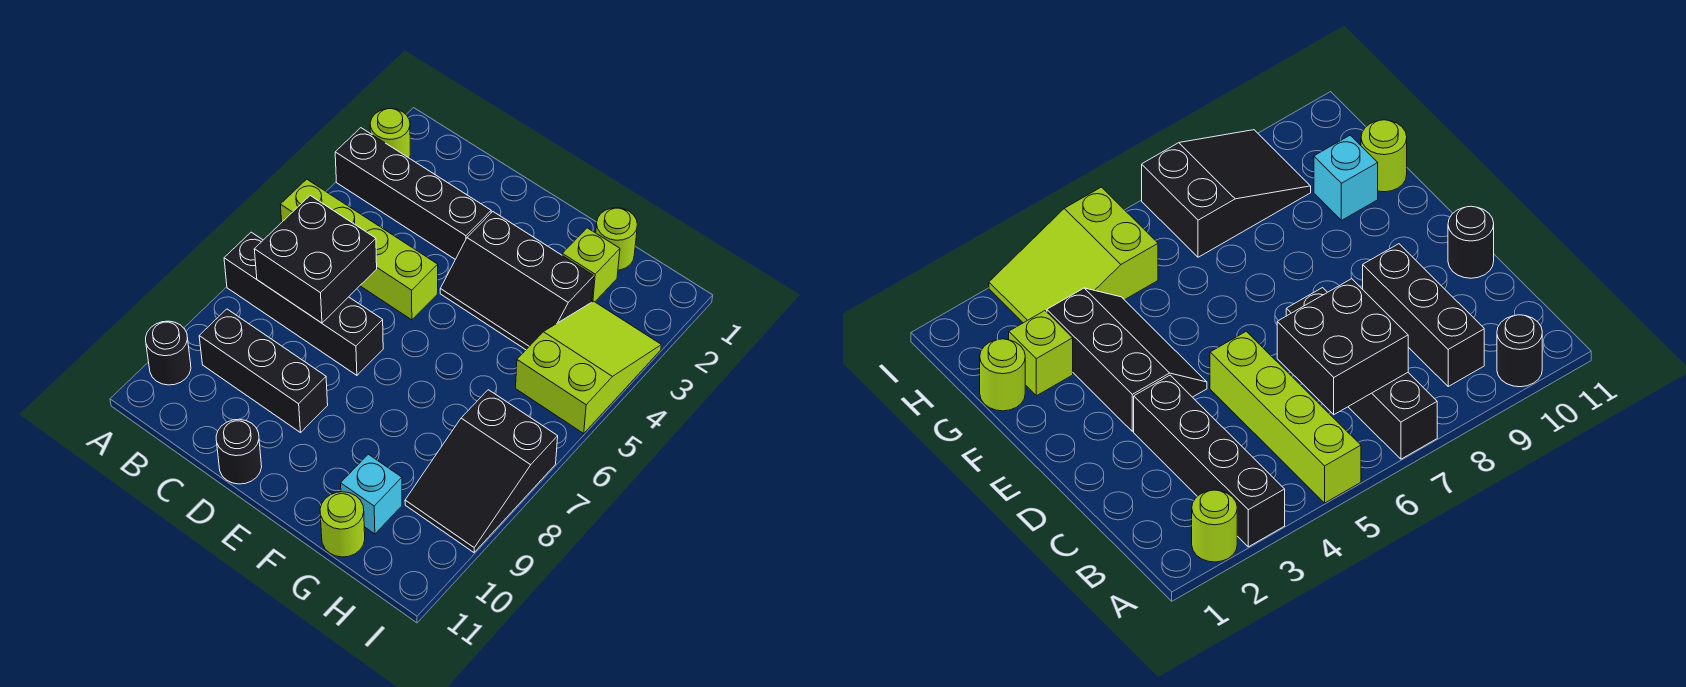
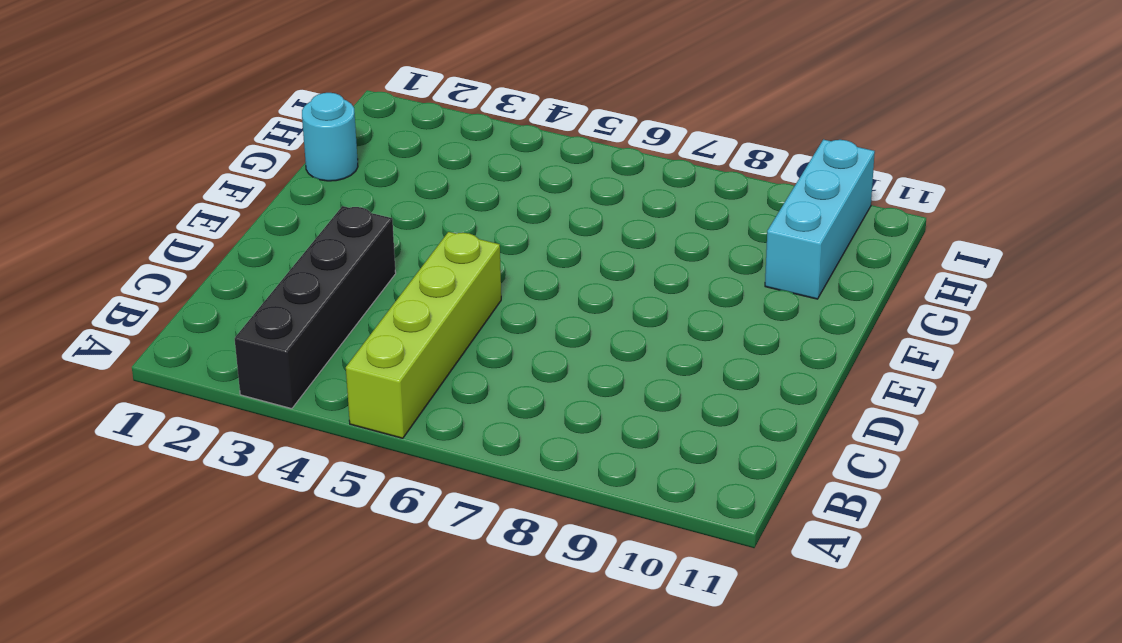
cyan round brick G1 level 1 -> lime round brick G1 level 1
cyan brick G10:I10 level 1 -> cyan brick G10 level 1
none -> lime round brick A2 level 1
none -> black brick A7:D7 level 1
none -> black round brick A10 level 1

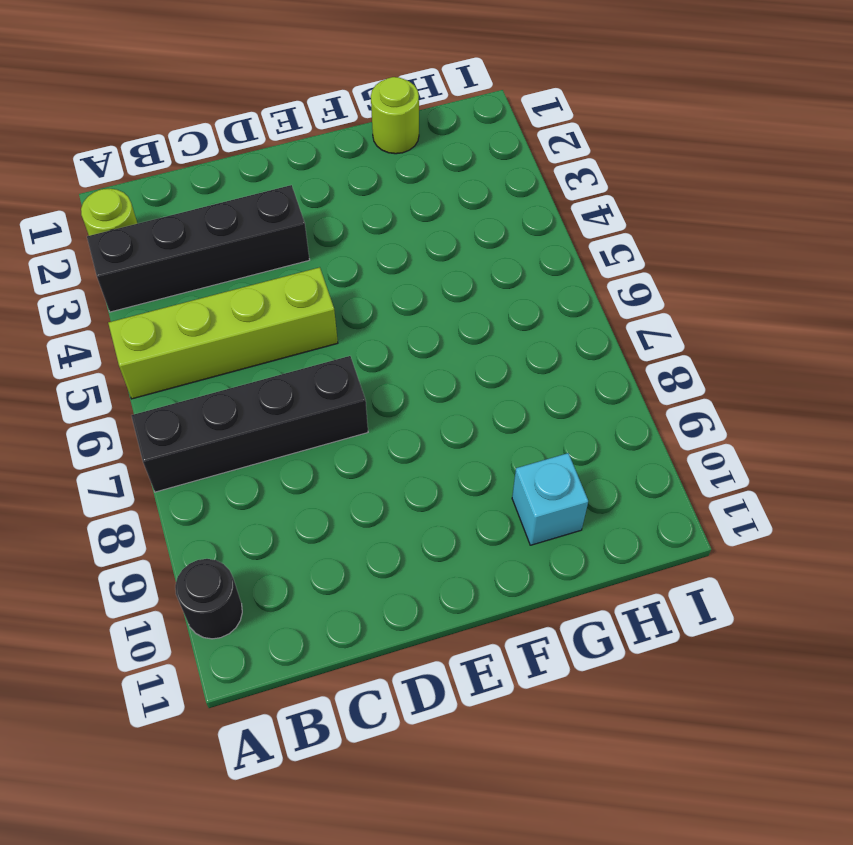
none -> black brick B9:D9 level 1
none -> black round brick D11 level 1
none -> black slope E3:G4 level 1 top 3

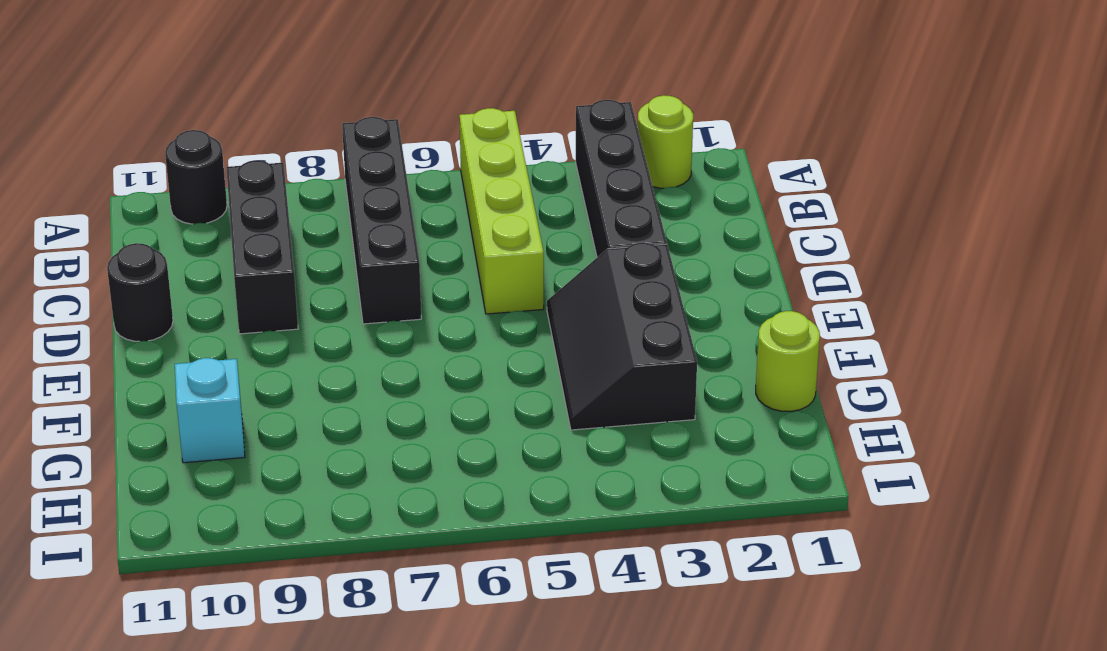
none -> lime brick G2 level 1
none -> lime round brick G11 level 1
none -> lime slope H3:I5 level 1 top 5

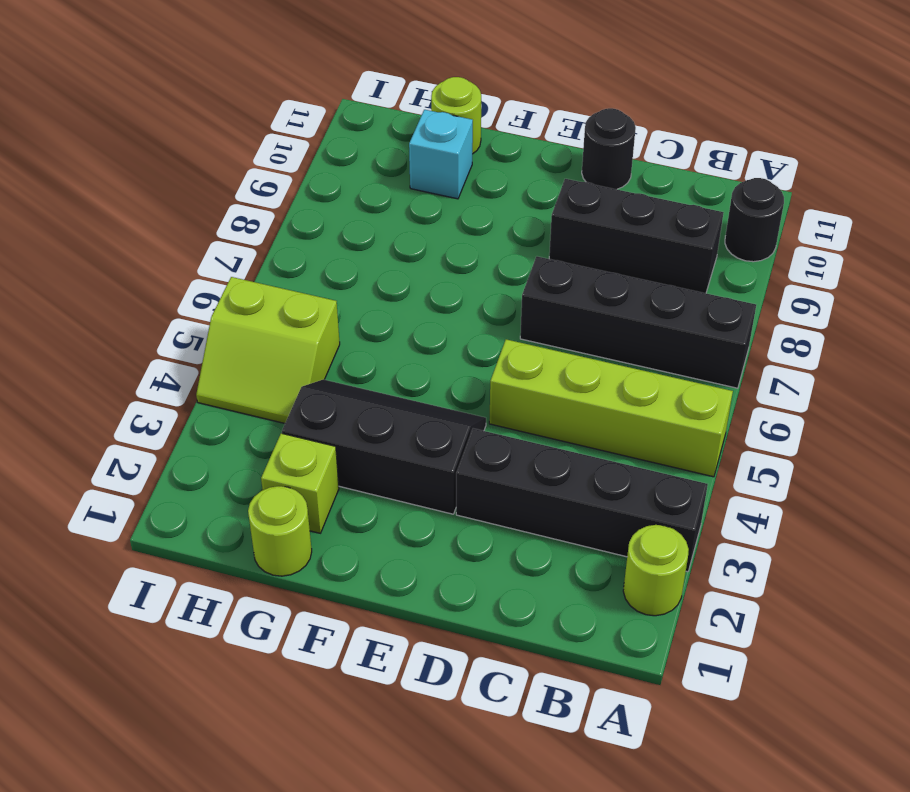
lime slope H4:I5 level 1 top 5 -> lime slope H3:I5 level 1 top 5
none -> black slope H7:I9 level 1 top 7
none -> black brick B6:C7 level 2

